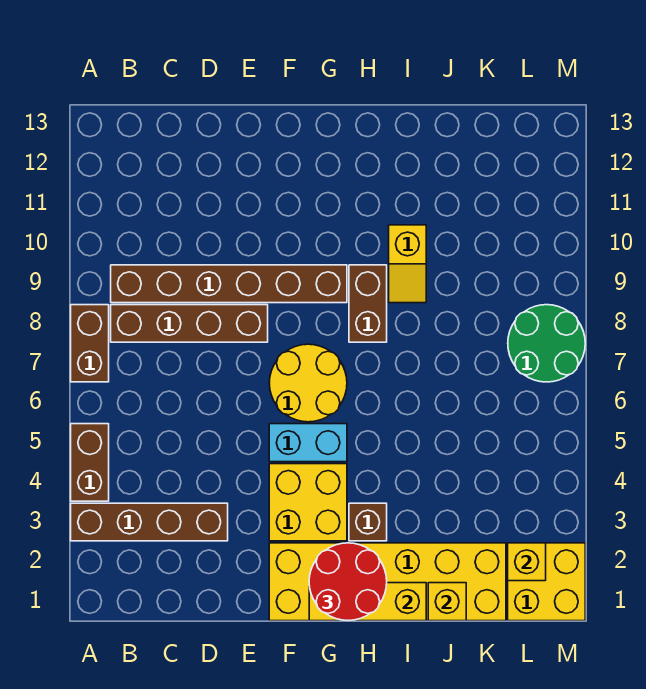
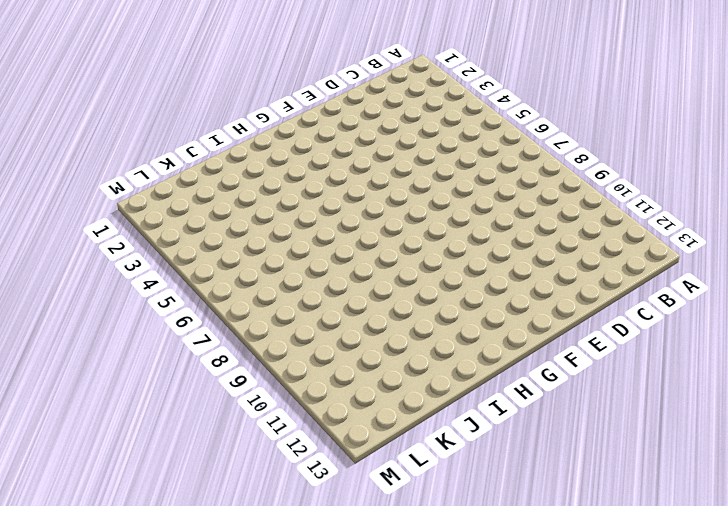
none -> brown brick A3:D3 level 1
none -> brown brick A4:A5 level 1
none -> brown brick A7:A8 level 1

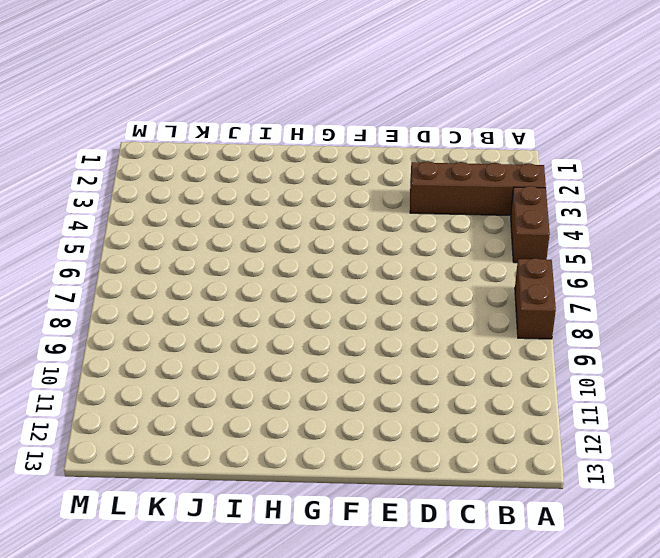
none -> brown brick B8:E8 level 1
none -> brown brick B9:G9 level 1
none -> yellow brick F1:K2 level 1

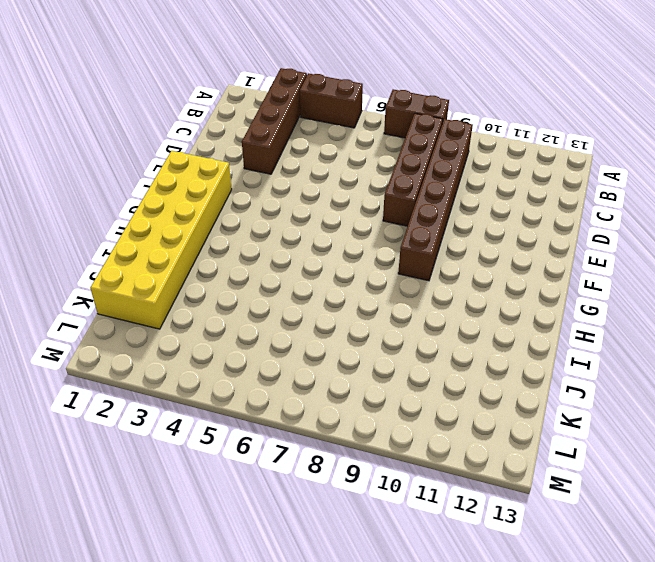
none -> yellow brick F3:G4 level 1
none -> cyan brick F5:G5 level 1
none -> yellow round brick F6:G7 level 1

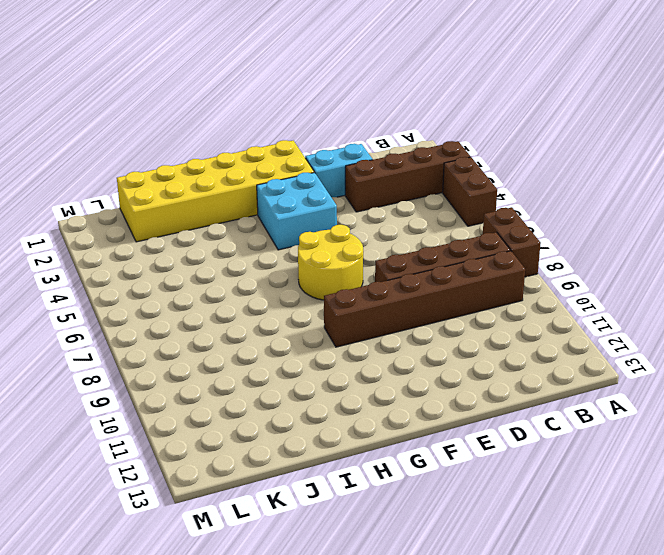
cyan brick D2:E2 level 1 -> cyan brick F5:G5 level 1
cyan brick F3:G4 level 1 -> yellow brick F3:G4 level 1
none -> brown brick H3 level 1
none -> brown brick H8:H9 level 1
none -> yellow slope I9:I10 level 1 top 10

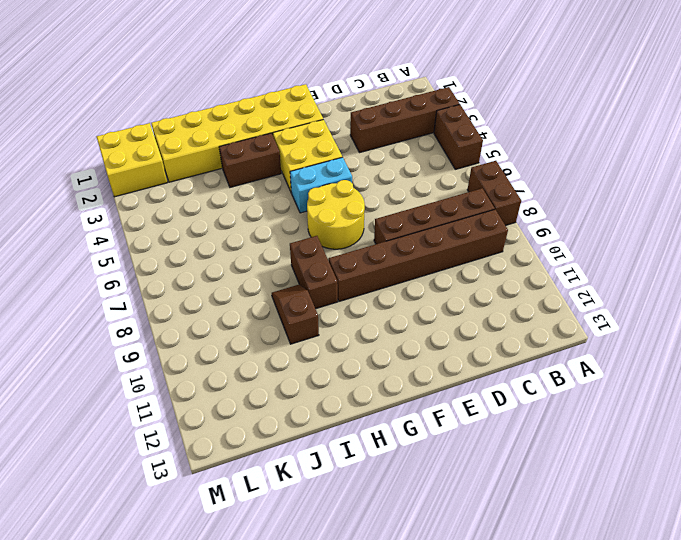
brown brick H3:I3 level 1 -> brown brick H3 level 1
brown slope I9:I10 level 1 top 10 -> yellow slope I9:I10 level 1 top 10
none -> green round brick L7:M8 level 1
none -> yellow brick G1:I1 level 2
none -> yellow brick J1 level 2

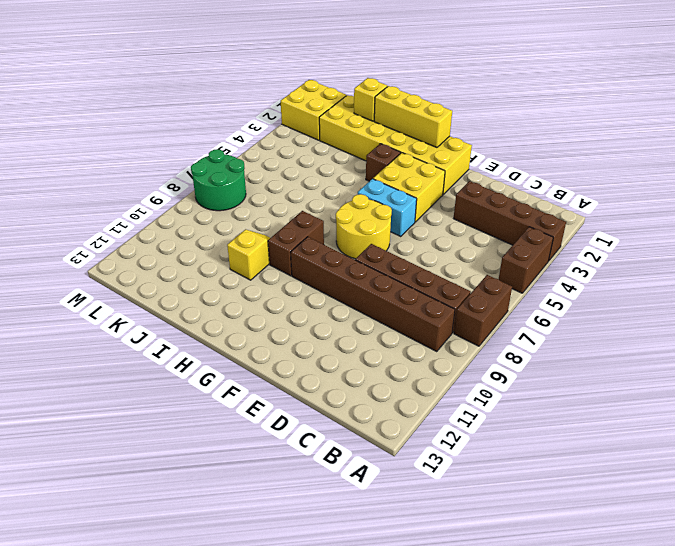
none -> yellow brick L2 level 2
none -> red round brick G1:H2 level 3

